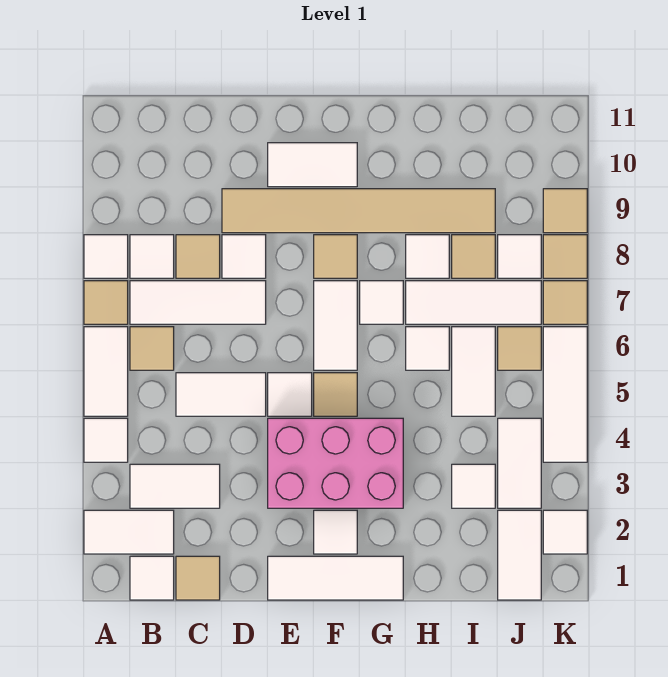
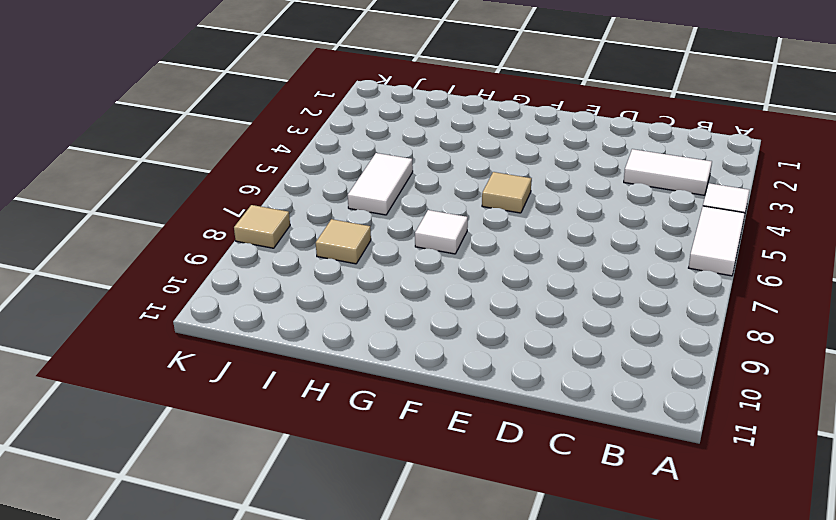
none -> white tile A2:B2 level 1
none -> tan tile A7 level 1
none -> white tile A8 level 1
none -> white tile B1 level 1

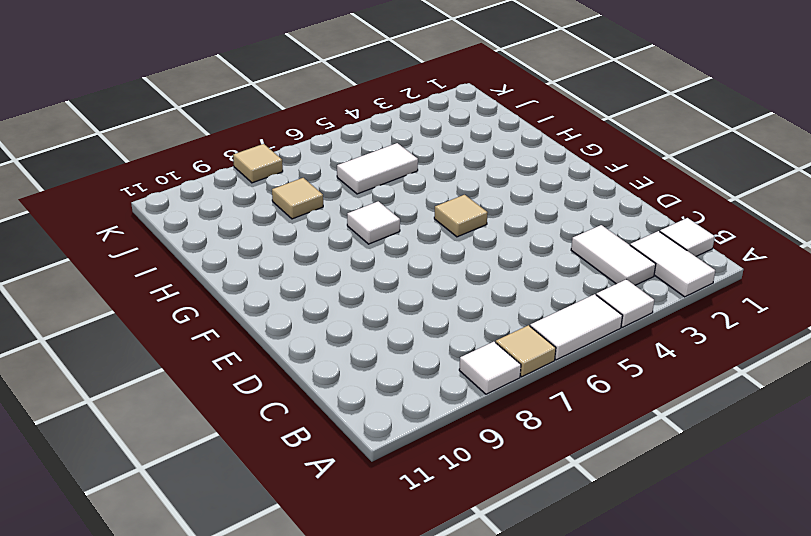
none -> tan tile B6 level 1
none -> white tile B7:D7 level 1
none -> white tile B8 level 1
none -> tan tile C1 level 1

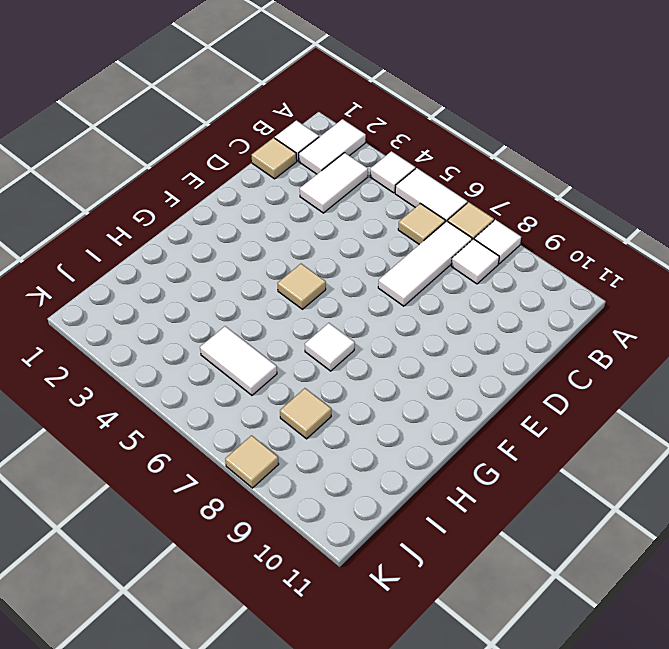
none -> white tile C5:D5 level 1
none -> tan tile C8 level 1
none -> white tile D8 level 1
none -> tan tile D9:I9 level 1

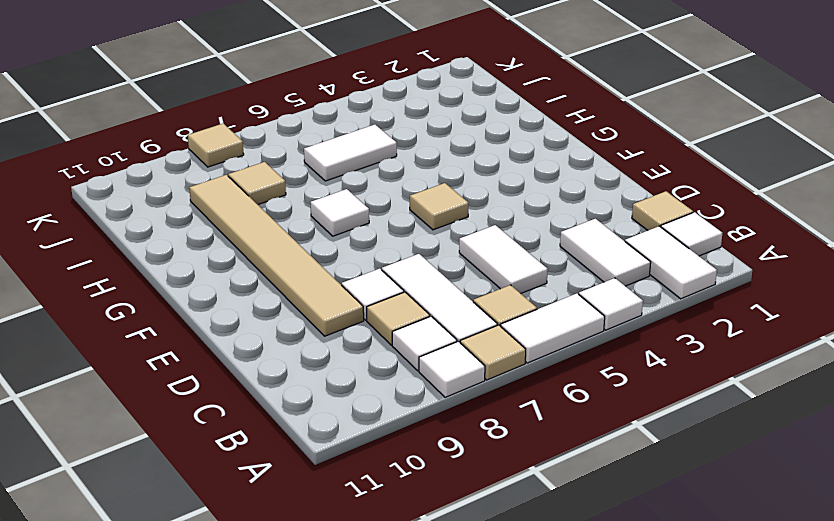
none -> white tile E1:G1 level 1
none -> pink brick E3:G4 level 1
none -> white tile E5 level 1
none -> white tile E10:F10 level 1

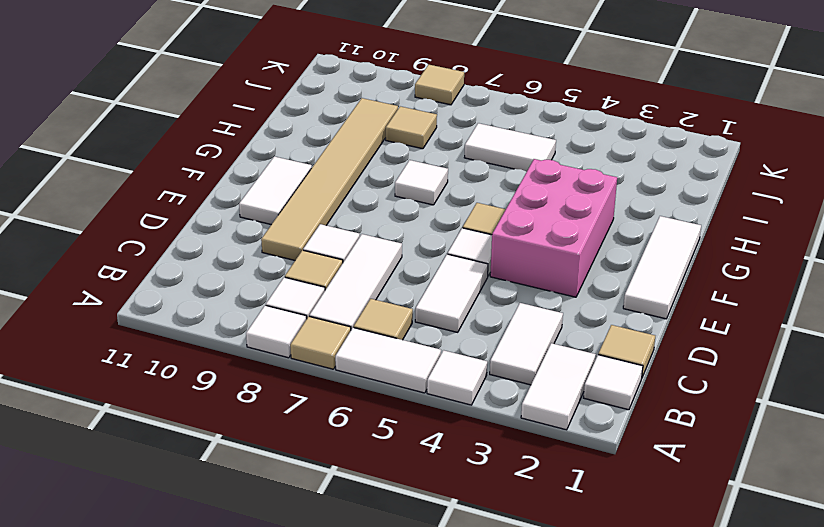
none -> white tile F2 level 1
none -> white tile F6:F7 level 1
none -> tan tile F8 level 1
none -> white tile H6 level 1

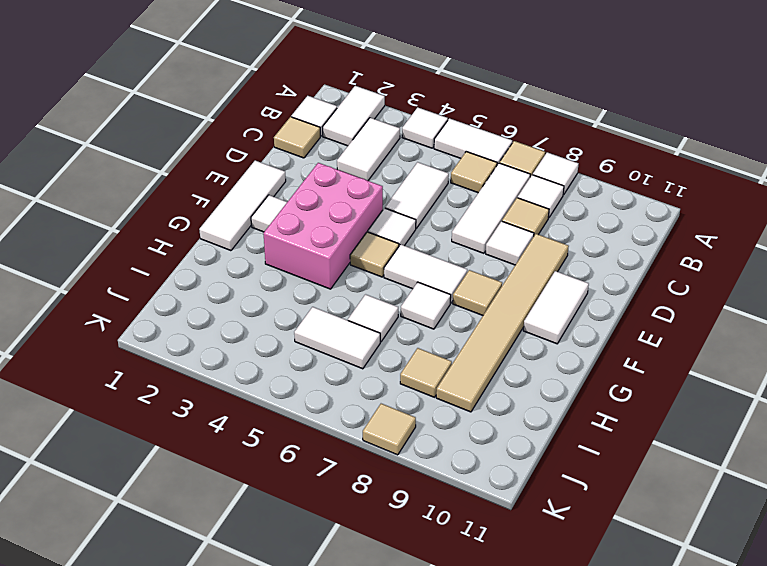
none -> white tile H7:J7 level 1
none -> white tile H8 level 1
none -> white tile I3 level 1
none -> white tile J1:J2 level 1

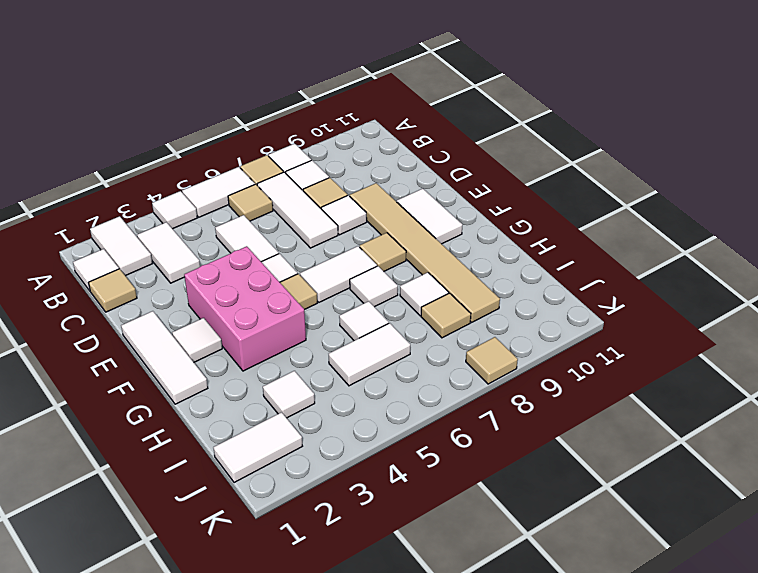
none -> white tile H7:J7 level 1
none -> white tile J3:J4 level 1
none -> tan tile J6 level 1
none -> white tile J8 level 1

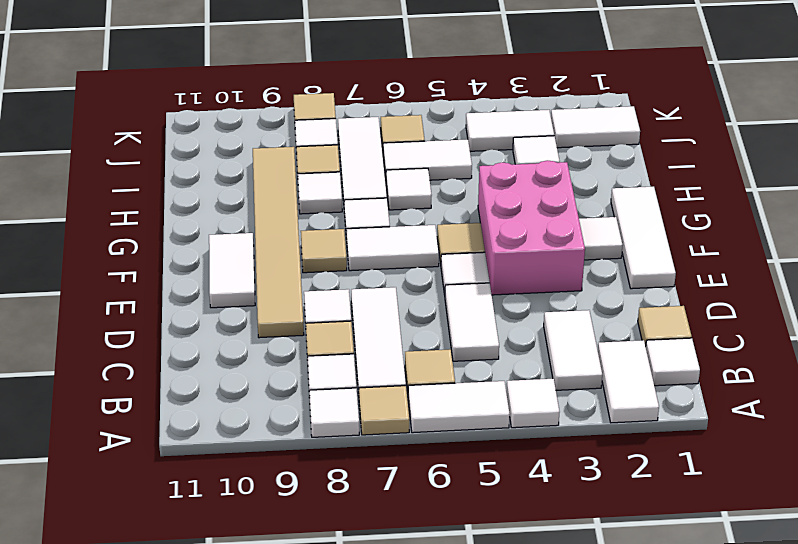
none -> white tile K2 level 1
none -> white tile K4:K6 level 1
none -> tan tile K7 level 1
none -> tan tile K9 level 1

